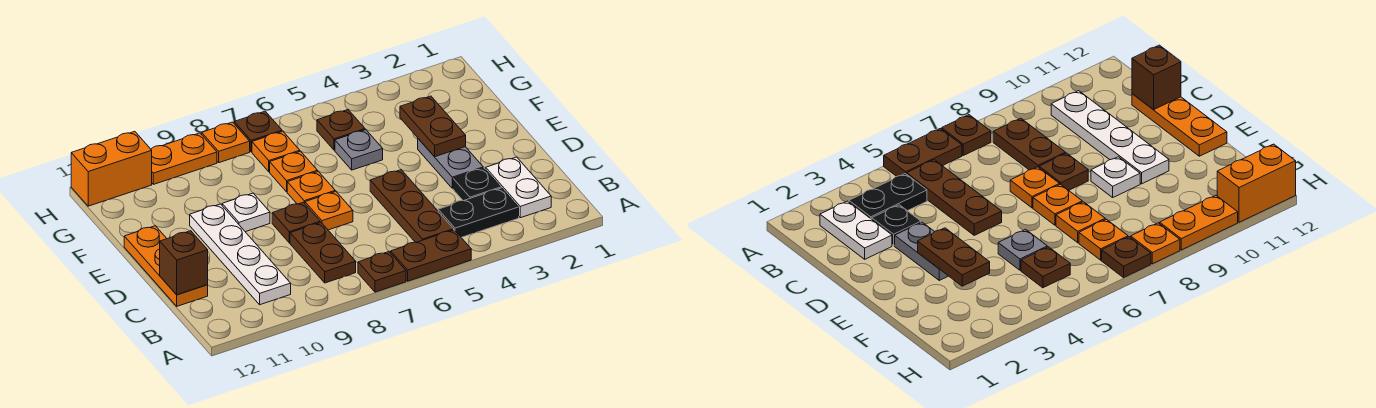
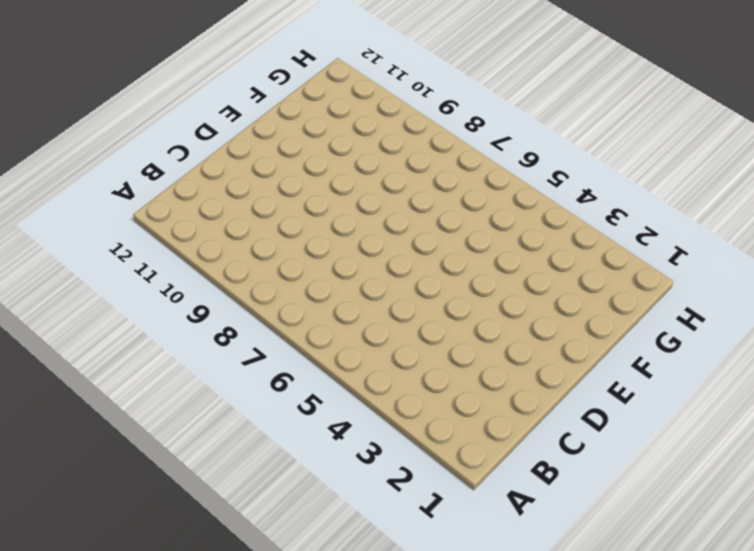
none -> brown plate A5:A6 level 1
none -> brown plate A7 level 1
none -> white plate B2:C2 level 1

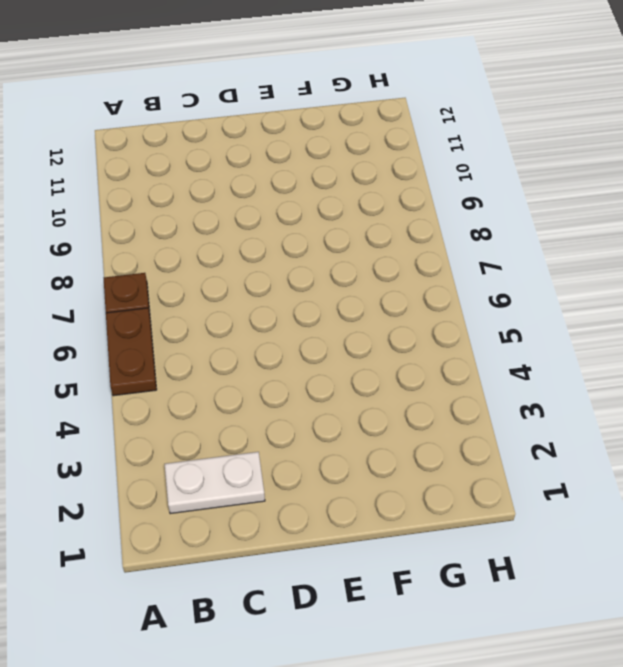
none -> black plate B3:B4 level 1
none -> brown plate B5:D5 level 1
none -> brown plate B8:C8 level 1

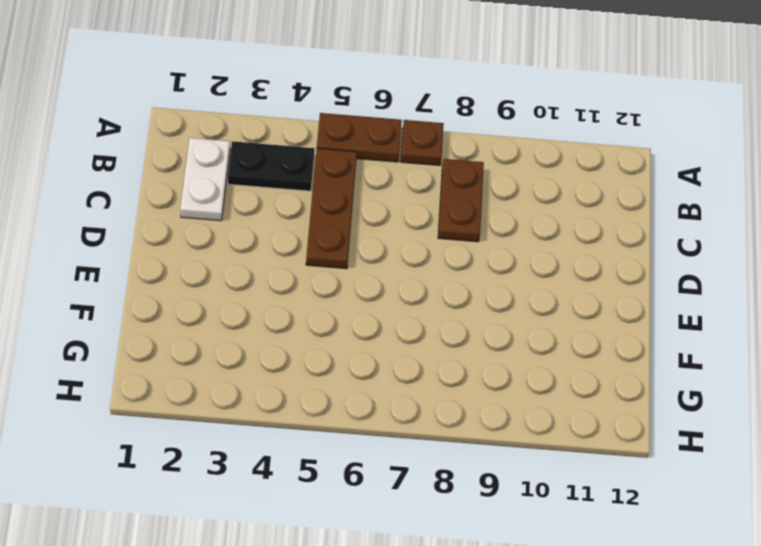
none -> white plate B10:E10 level 1
none -> black plate C3 level 1
none -> orange plate C12:E12 level 1

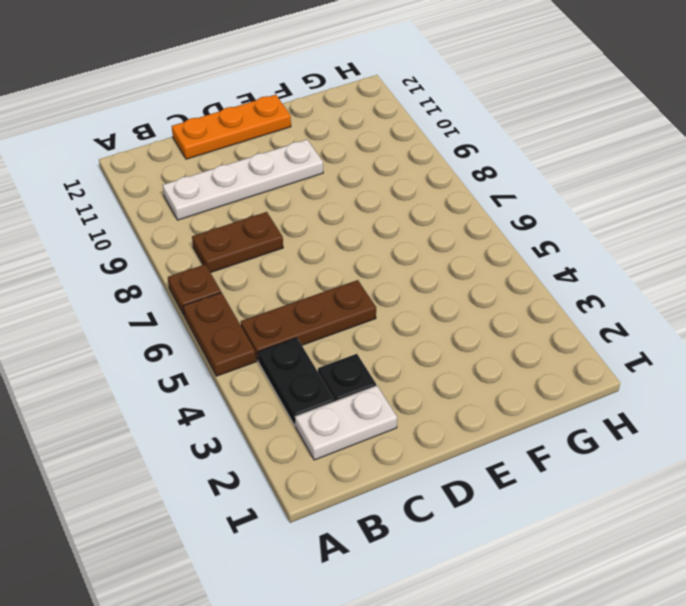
none -> grey plate D3:E3 level 1
none -> orange plate D7 level 1
none -> brown plate D8 level 1

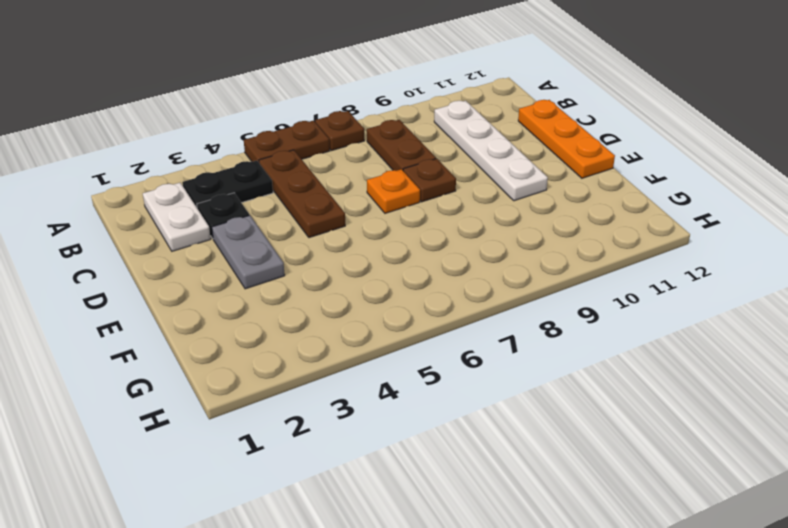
none -> orange plate E7 level 1
none -> white plate E9 level 1
none -> grey plate F5 level 1

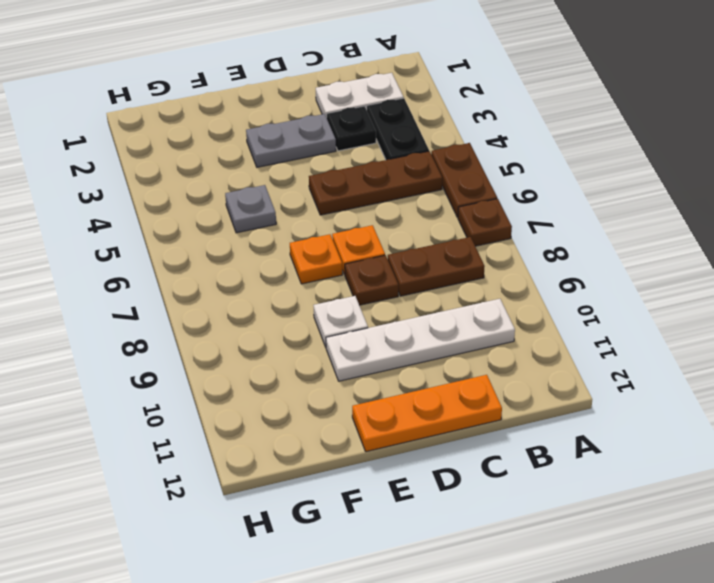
none -> orange plate F7 level 1
none -> brown plate G5 level 1
none -> orange plate G7 level 1

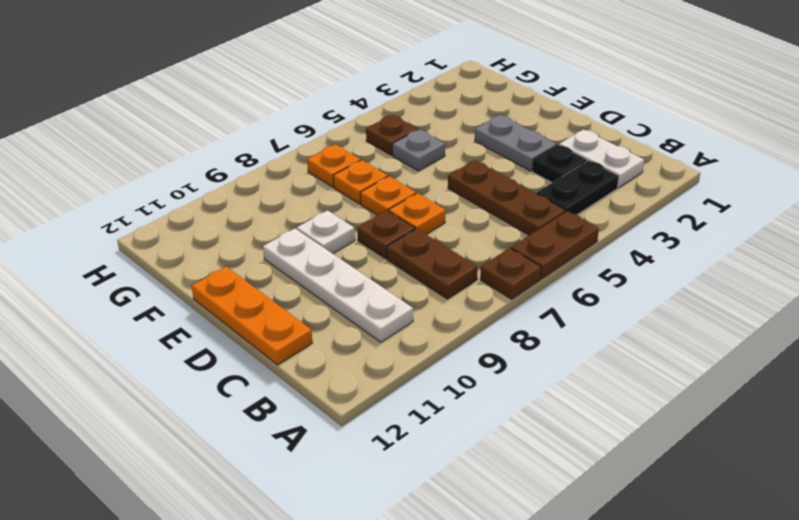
none -> brown plate H7 level 1
none -> orange plate H8 level 1
none -> orange plate H9:H10 level 1

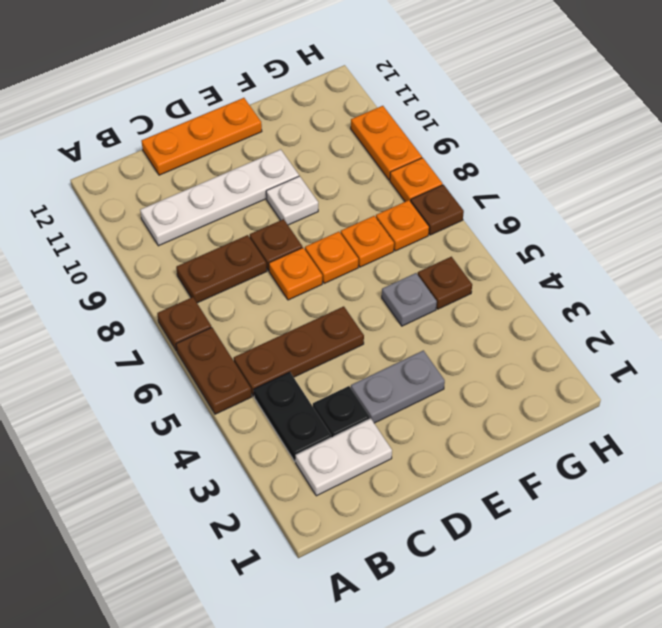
none -> orange brick H11:H12 level 1
none -> brown brick C12 level 2
none -> brown plate E3:F3 level 2

